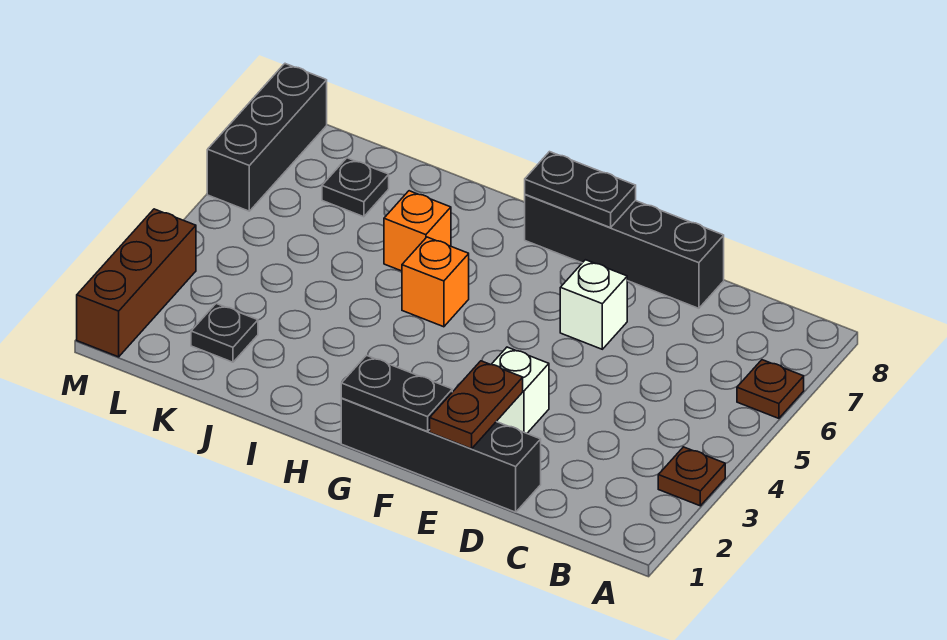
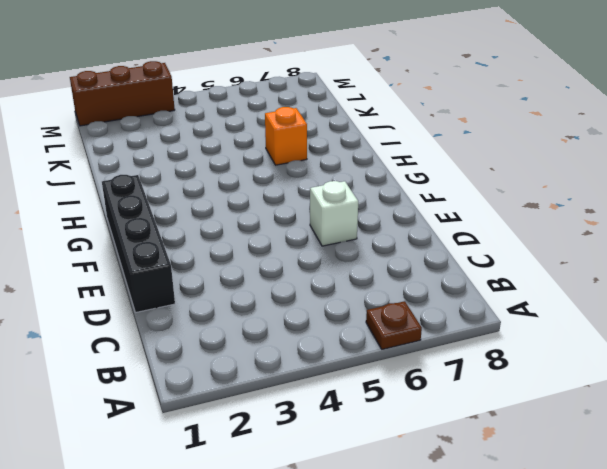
none -> brown plate A3 level 1
none -> black brick D8:G8 level 1
none -> white brick E3 level 1

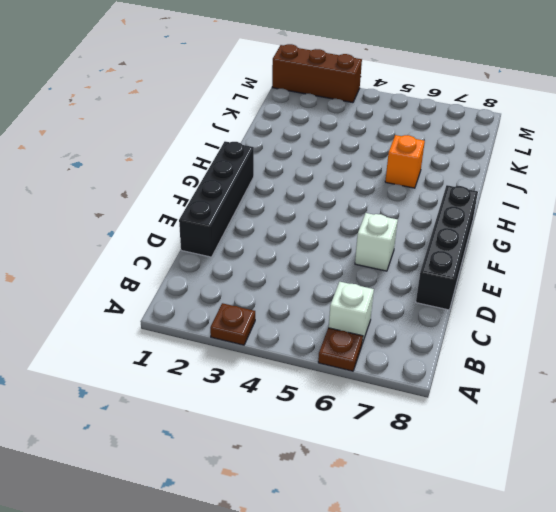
white brick B6 level 1 -> white brick E3 level 1
none -> orange brick H5 level 1
none -> black plate K2 level 1
none -> black plate K7 level 1

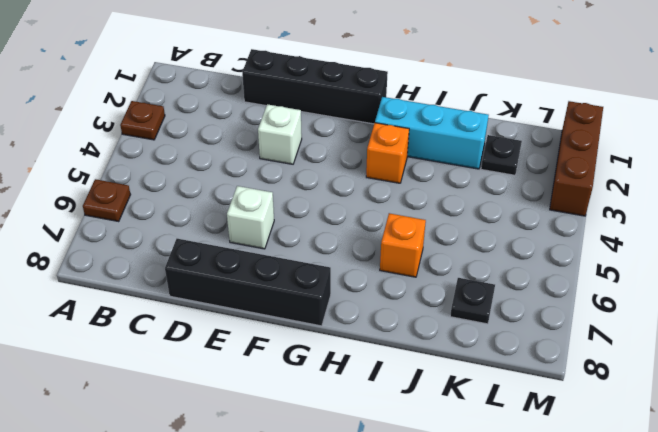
cyan brick H2:J2 level 1 -> none
orange brick H3 level 1 -> orange brick H5 level 1
none -> black brick M6:M8 level 1
none -> brown plate E1:E2 level 2
none -> black plate F1:G1 level 2

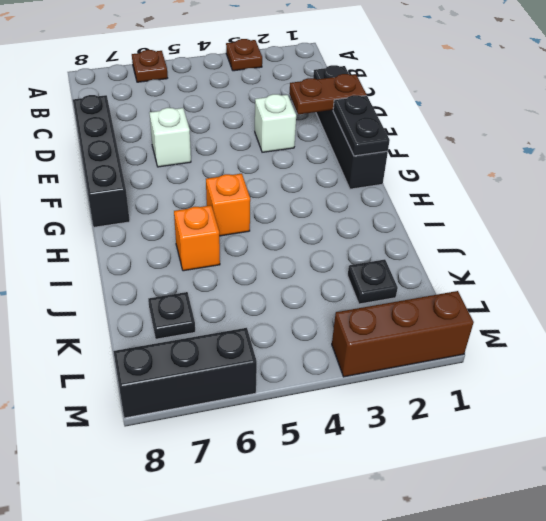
none -> black plate F8:G8 level 2

